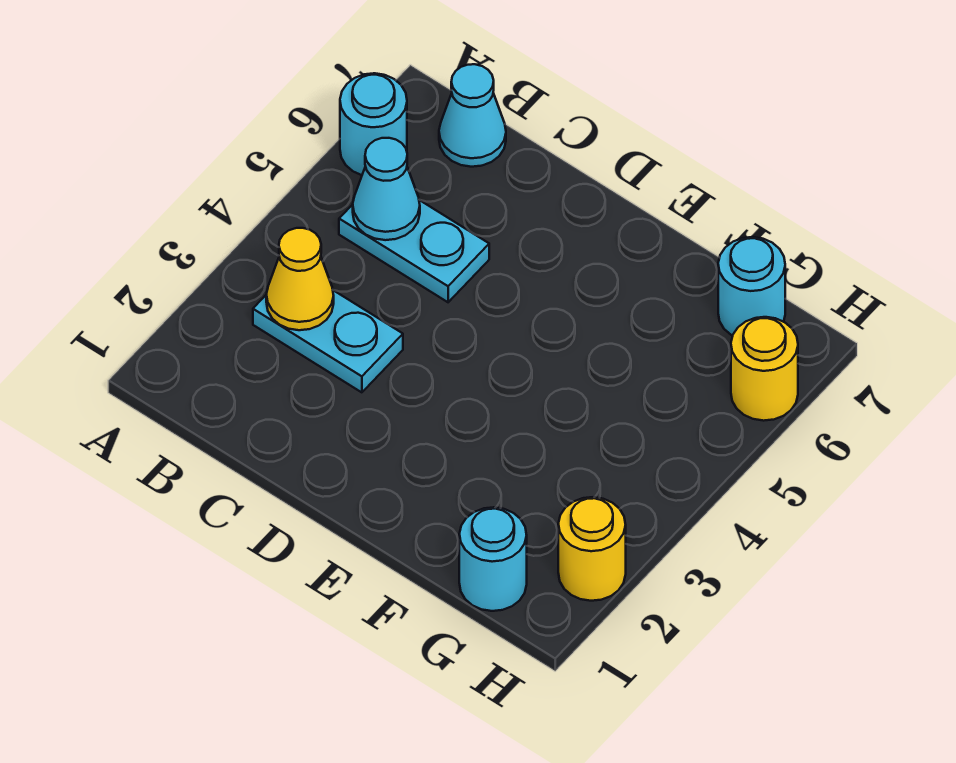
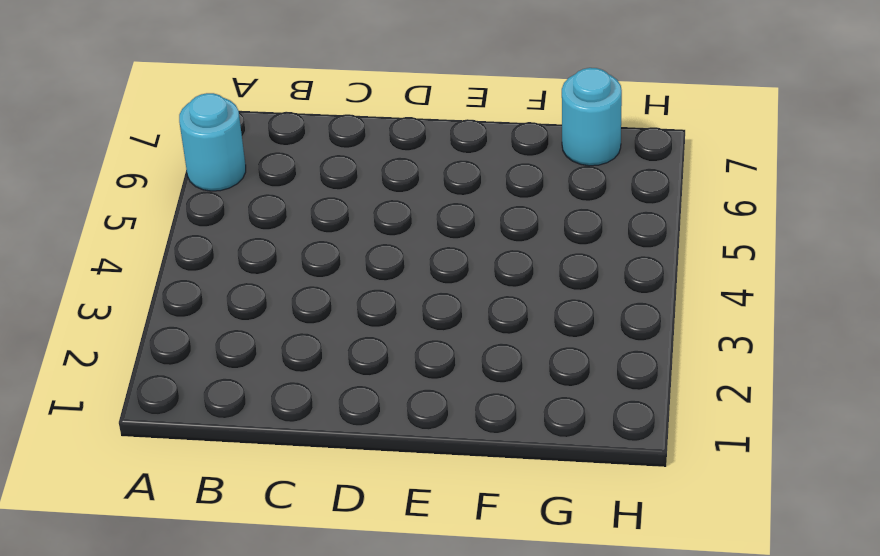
none -> cyan plate B3:C3 level 1
none -> cyan plate B5:C5 level 1

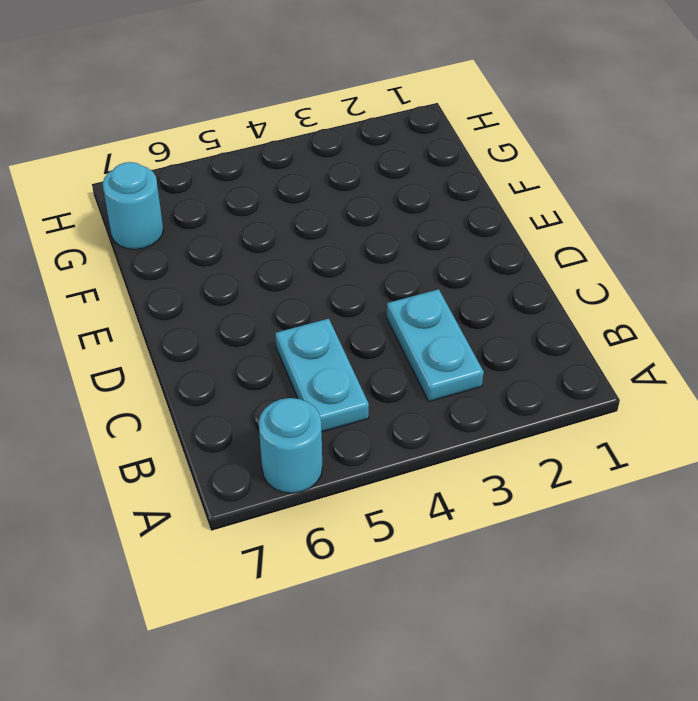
none -> cyan cone B7 level 1
none -> cyan round brick G1 level 1

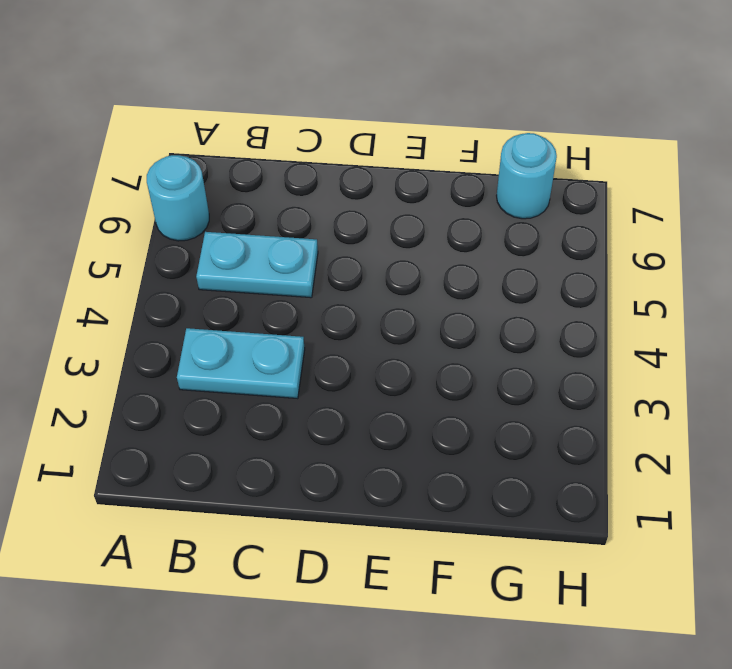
none -> cyan cone B7 level 1
none -> cyan round brick G1 level 1

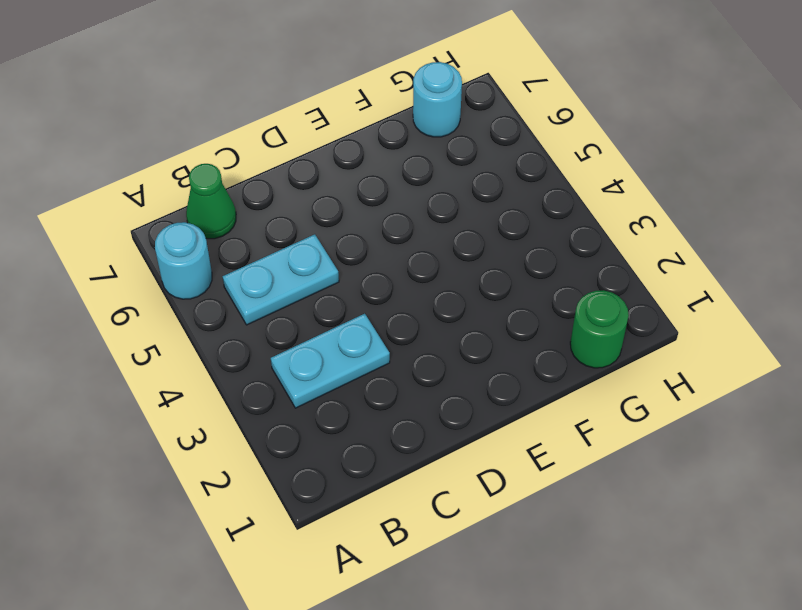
green cone B7 level 1 -> cyan cone B7 level 1
green round brick G1 level 1 -> cyan round brick G1 level 1
none -> yellow round brick H2 level 1
none -> yellow round brick H6 level 1

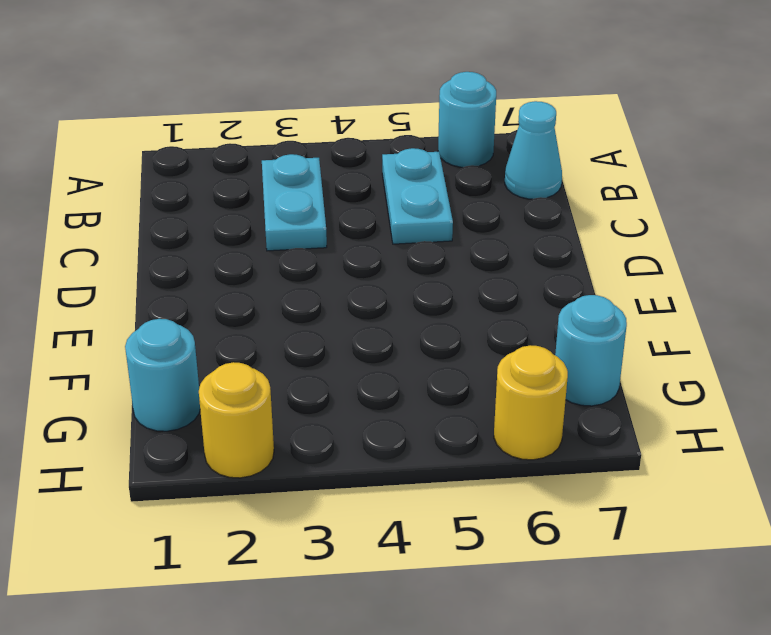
none -> yellow cone B3 level 2
none -> cyan cone B5 level 2

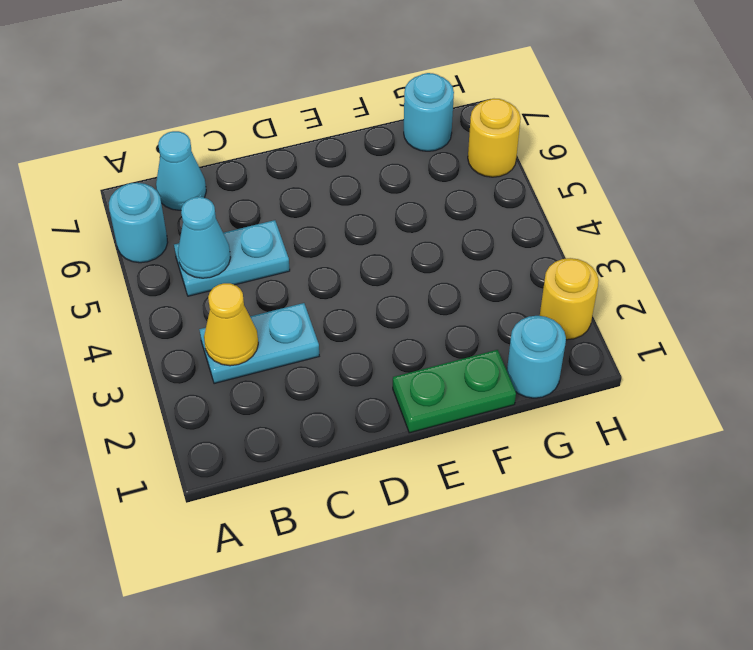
green plate E1:F1 level 1 -> none

